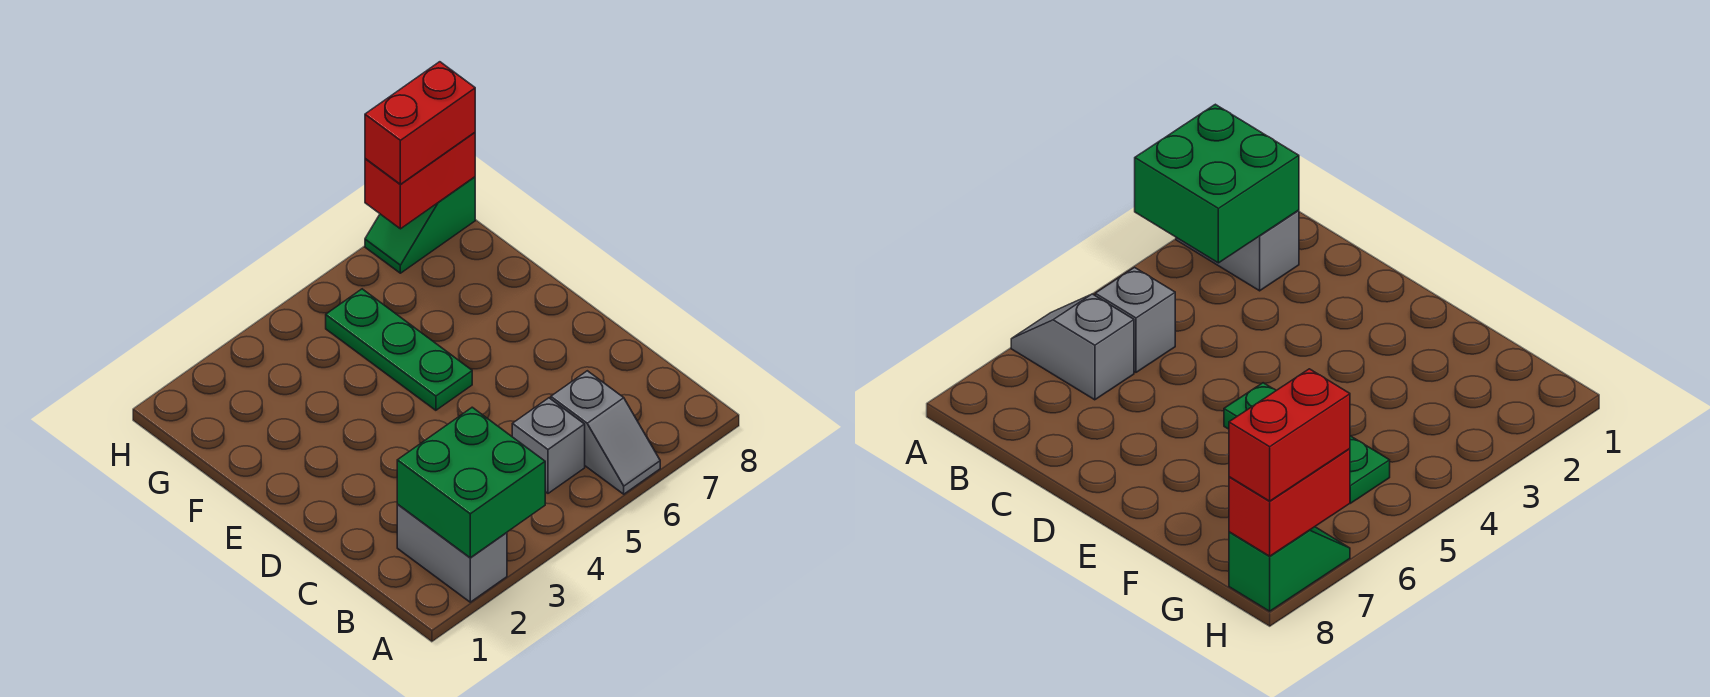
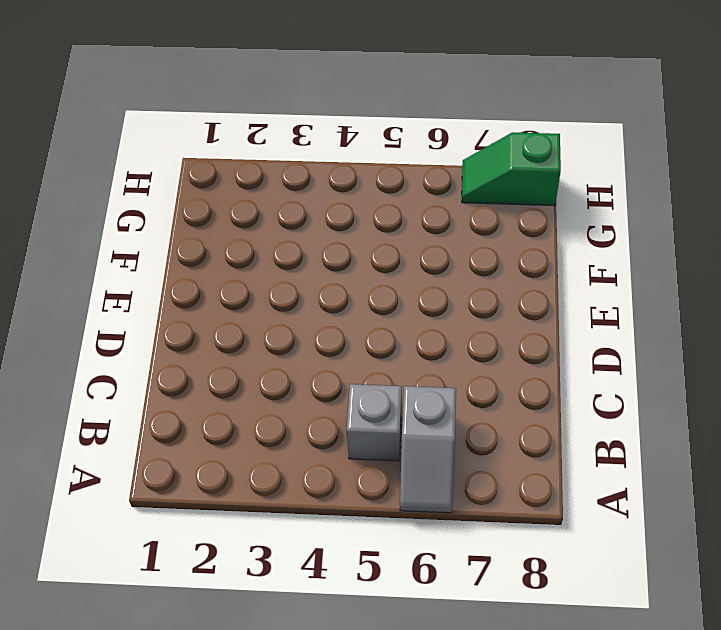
none -> grey brick A2:B2 level 1
none -> green plate E5:G5 level 1

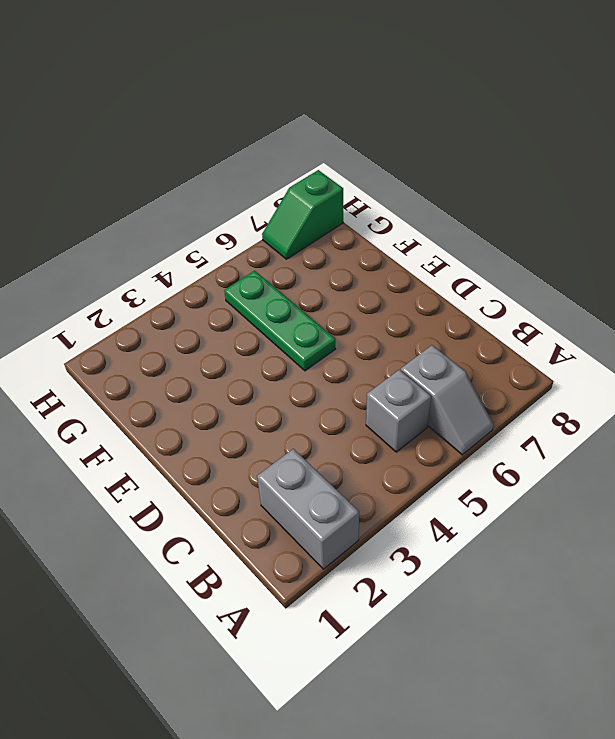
none -> green brick A2:B3 level 2
none -> red brick H7:H8 level 2

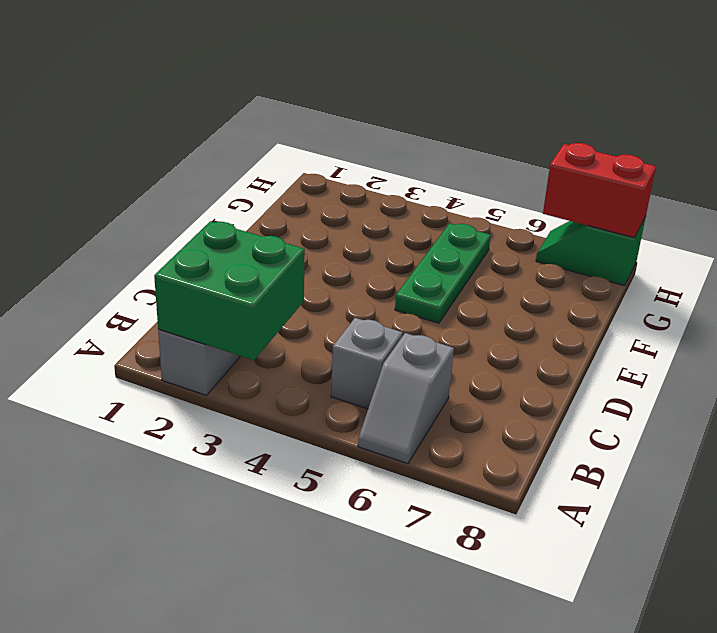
none -> red brick H7:H8 level 3

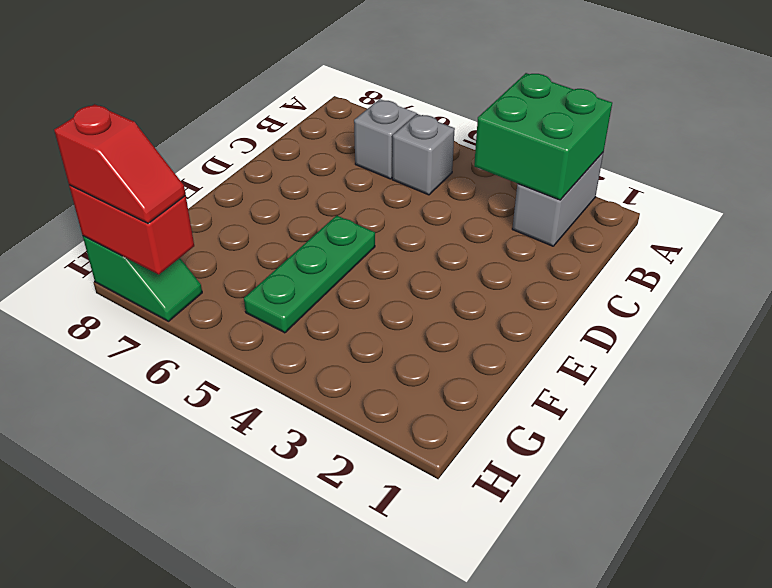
red slope H7:H8 level 3 top 8 -> red brick H7:H8 level 3

